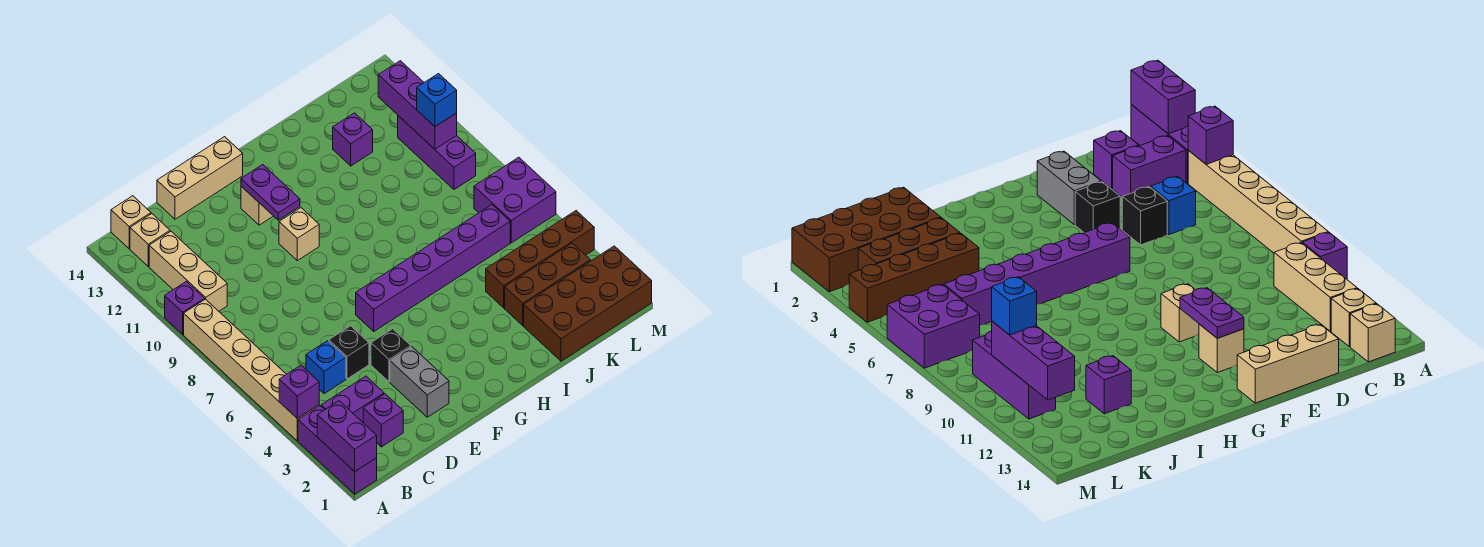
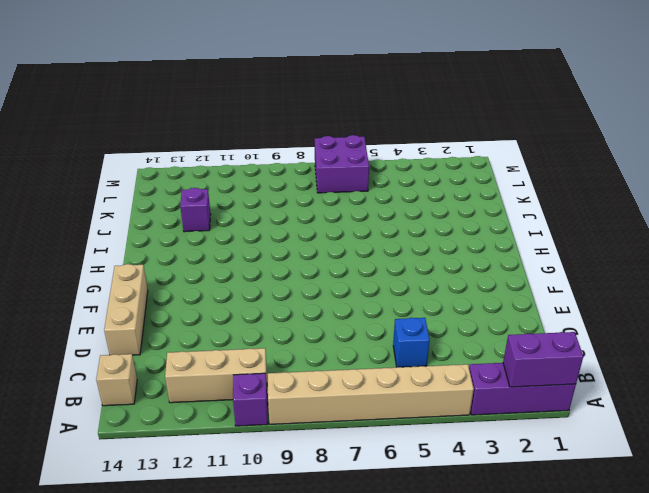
none -> purple brick B3:C3 level 1
none -> tan brick B13 level 1
none -> purple brick C2 level 1

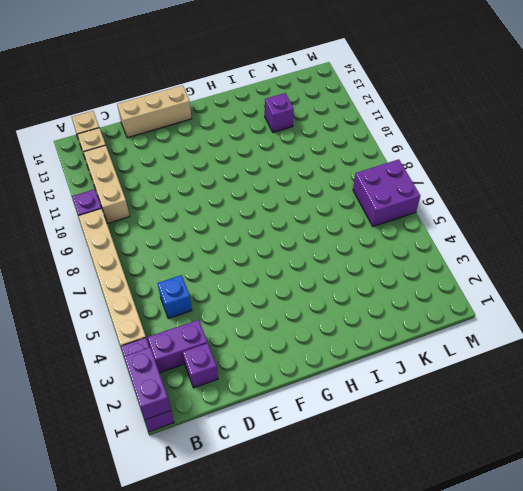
none -> black brick D5 level 1
none -> grey brick E2:E3 level 1
none -> black brick E4 level 1

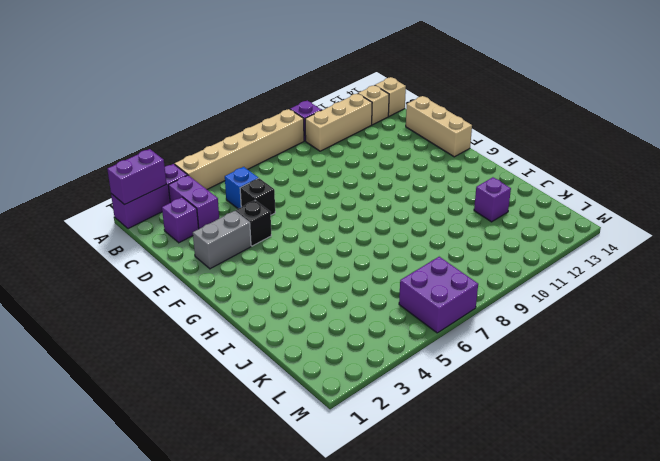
none -> purple brick F6:K6 level 1
none -> tan brick F10 level 1
none -> tan brick F12 level 1

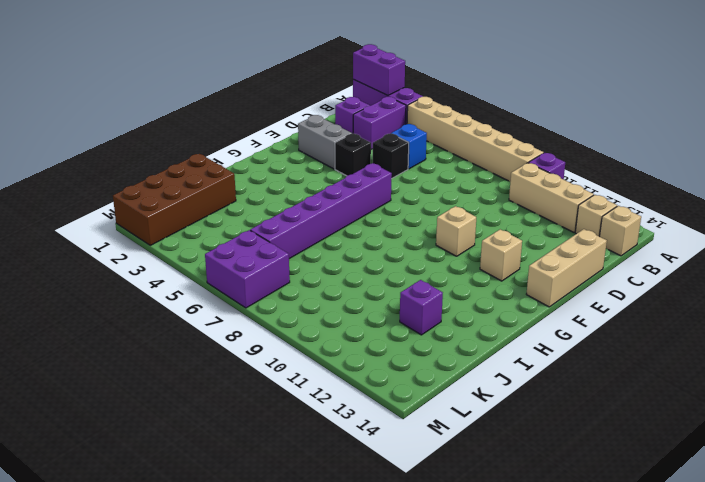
none -> brown brick J3:L3 level 1
none -> brown brick J4:M4 level 1
none -> purple brick L9:L11 level 1

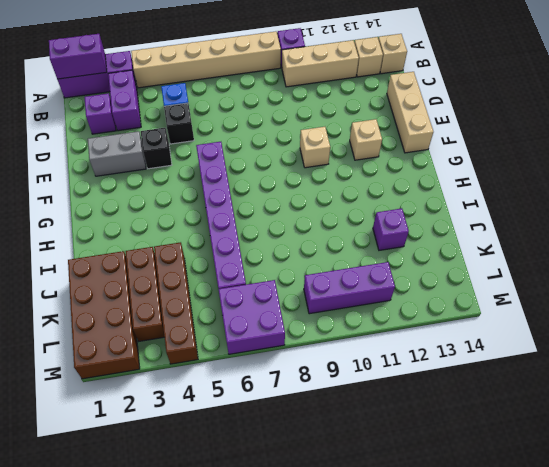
none -> purple brick A4 level 2
none -> purple plate F11:F12 level 2
none -> purple brick L10:L12 level 2

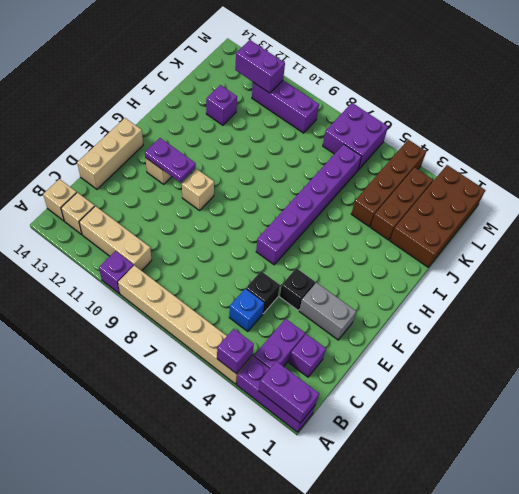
purple brick L11:L12 level 2 -> purple brick L10:L12 level 2
none -> blue brick L10 level 3

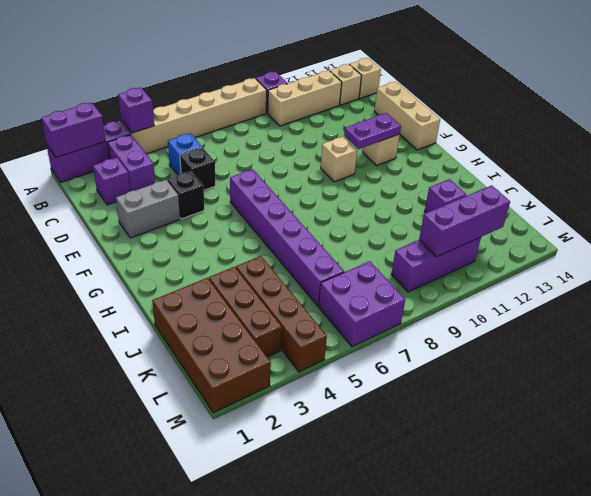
none -> blue brick L10 level 3

